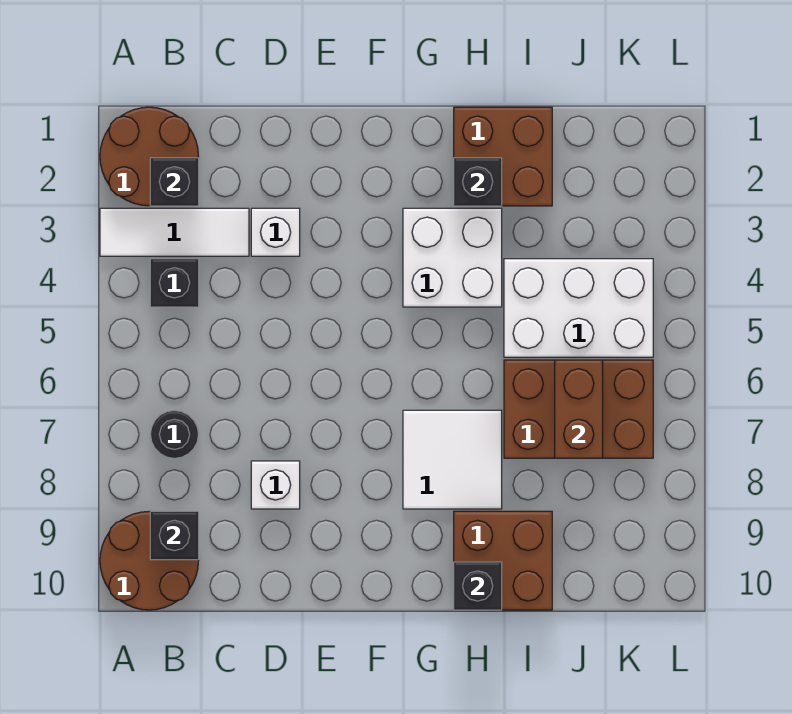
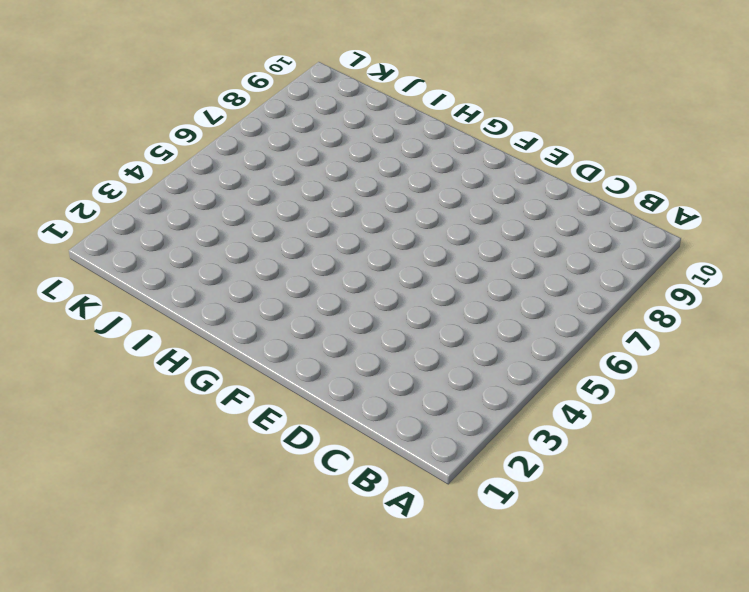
none -> brown round brick A1:B2 level 1
none -> white tile A3:C3 level 1
none -> brown round brick A9:B10 level 1

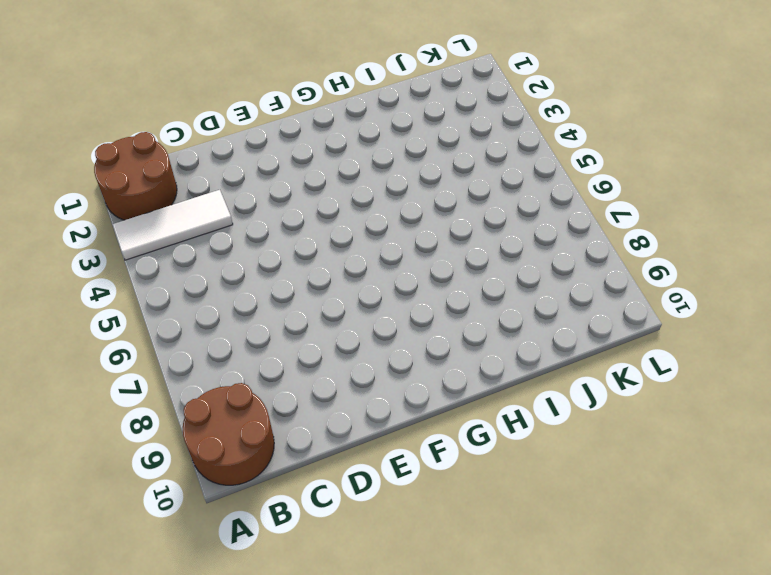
none -> black brick B4 level 1
none -> black round brick B7 level 1
none -> white brick D3 level 1

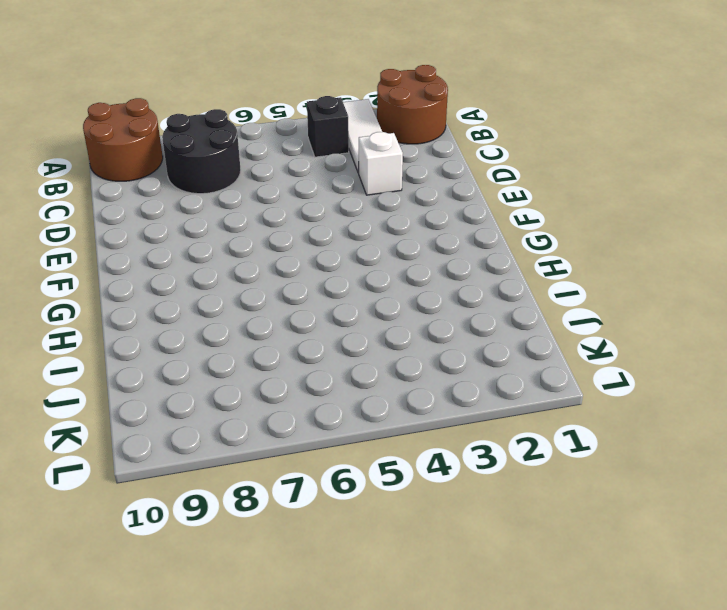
black round brick B7:C8 level 1 -> black round brick B7 level 1
none -> white brick D8 level 1
none -> white brick G3:H4 level 1
none -> white tile G7:H8 level 1

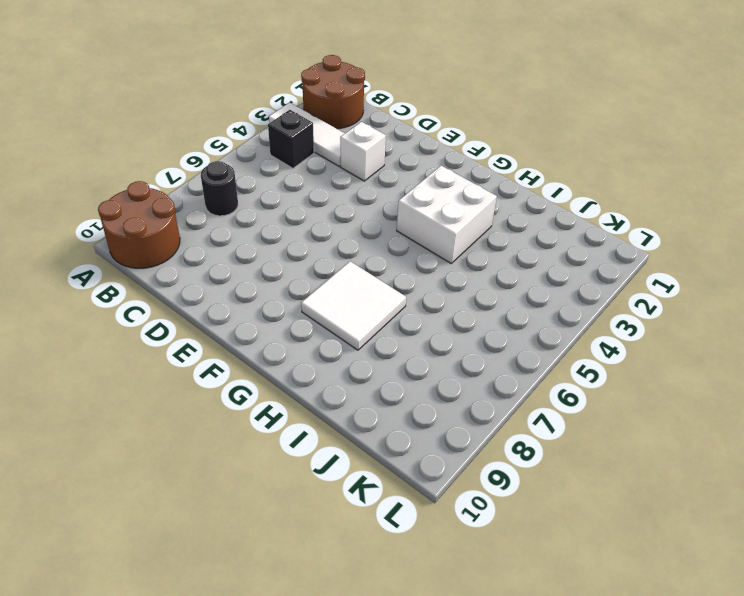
none -> white brick D8 level 1
none -> brown brick H1:I2 level 1
none -> brown brick H9:I10 level 1

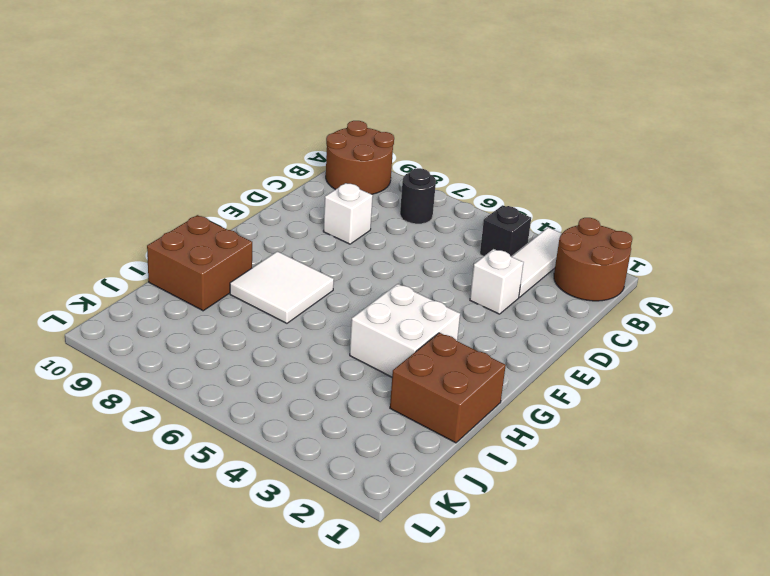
none -> white brick I4:K5 level 1
none -> brown brick I6:K7 level 1
none -> black brick B2 level 2

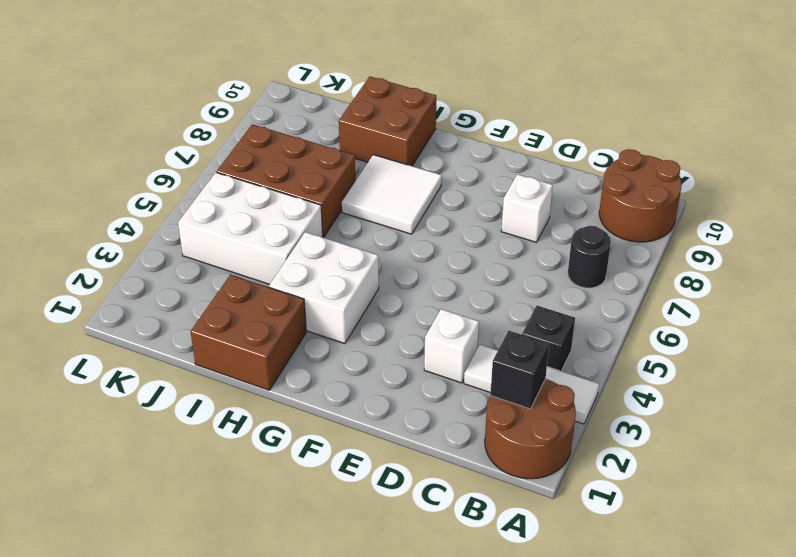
none -> black brick B9 level 2
none -> black brick H2 level 2
none -> black brick H10 level 2

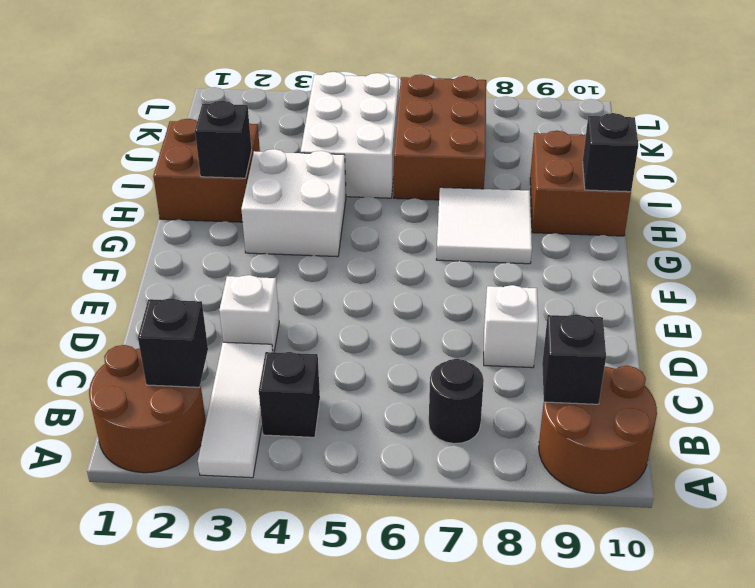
none -> brown brick J6:J7 level 2

